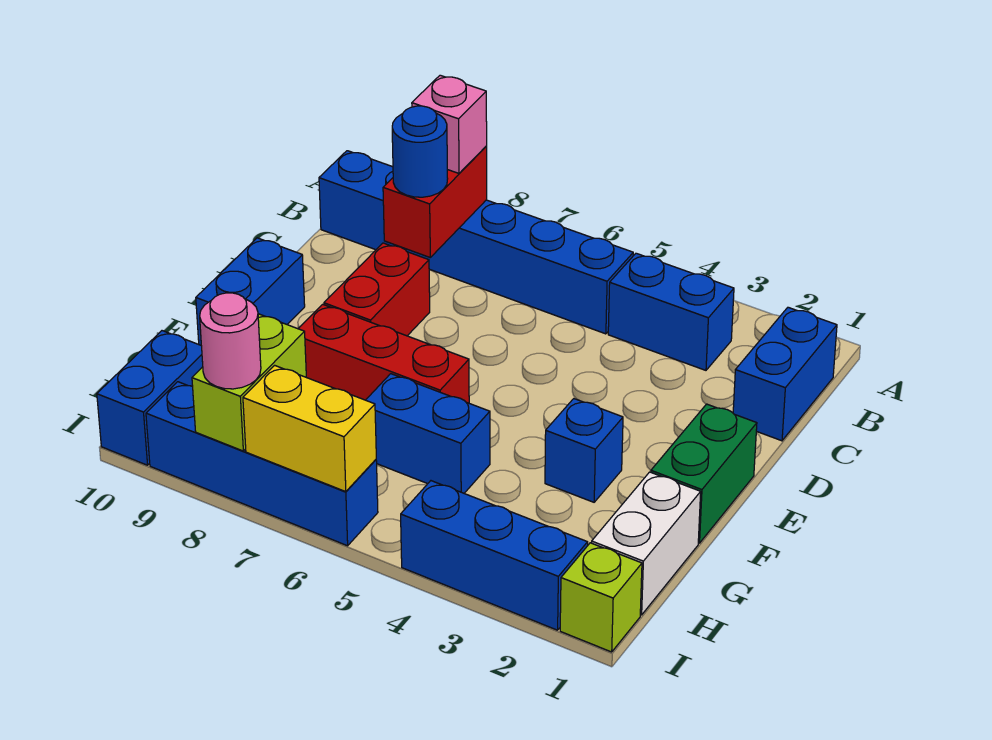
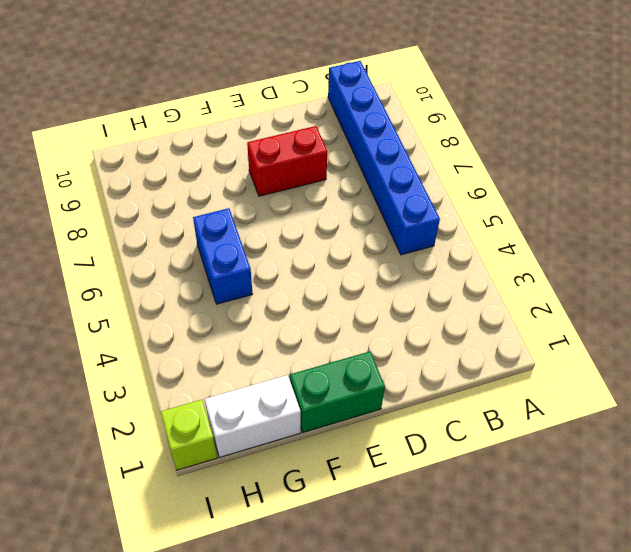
none -> blue brick B1:C1 level 1
none -> blue brick B3:B4 level 1
none -> blue brick E10:F10 level 1

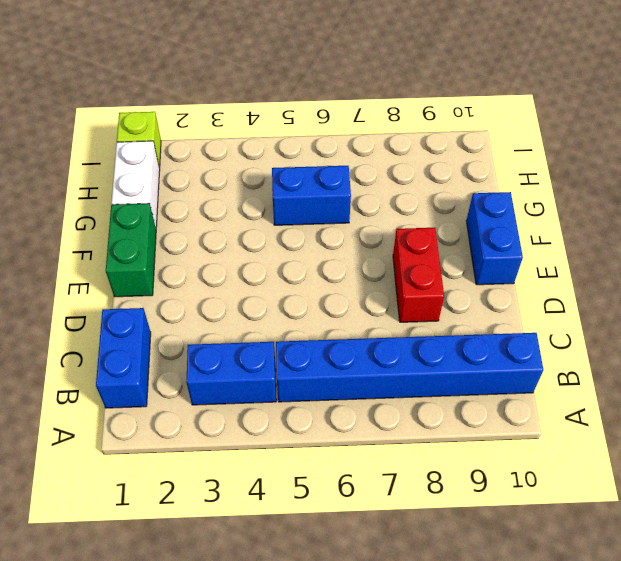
none -> blue brick F3 level 1
none -> red brick F6:F8 level 1
none -> blue brick H10:I10 level 1

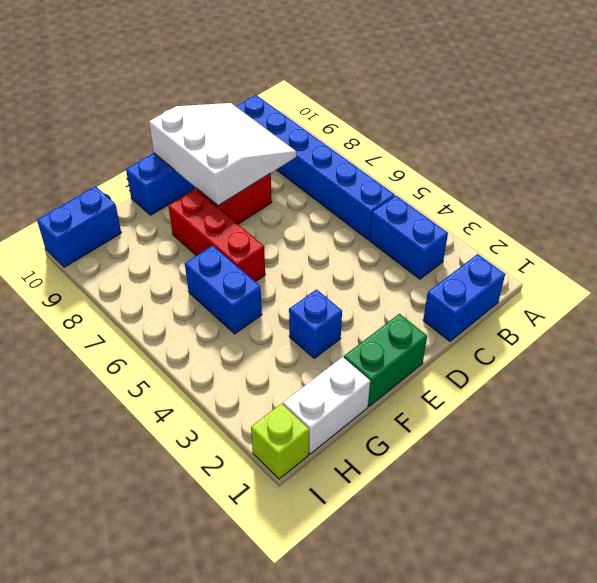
white slope C8:E10 level 2 top E -> red brick B8:C8 level 2
none -> blue brick I2:I4 level 1
none -> blue brick I6:I9 level 1
none -> lime brick H8:I8 level 2

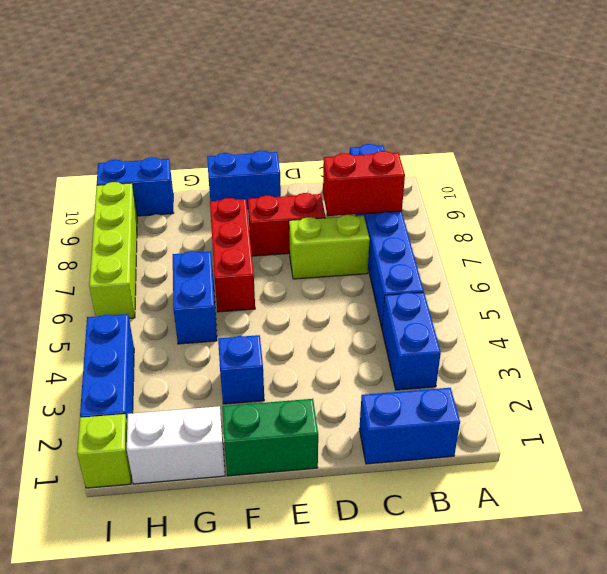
lime brick C7:D7 level 1 -> lime brick H8:I8 level 2
lime brick I6:I9 level 1 -> blue brick I6:I9 level 1
none -> yellow brick I6:I7 level 2
none -> pink brick B8 level 3
none -> blue round brick C8 level 3

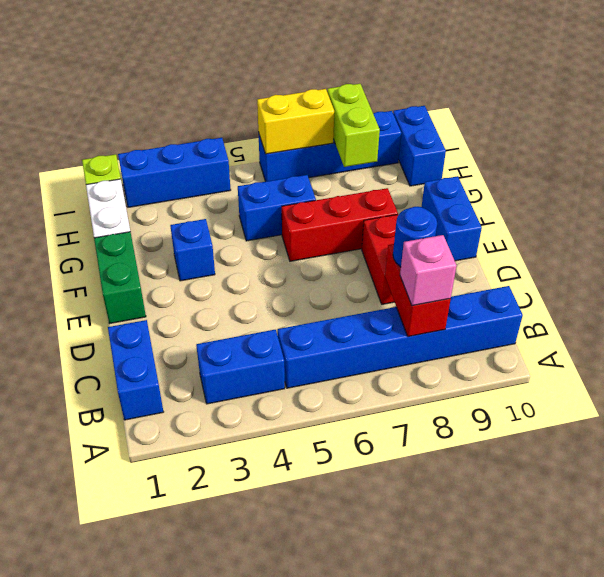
none -> pink round brick I8 level 3

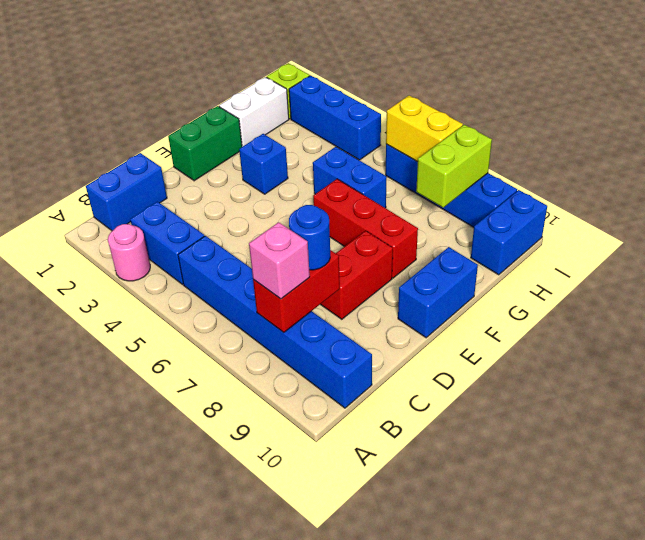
pink round brick A3 level 1 -> pink round brick I8 level 3

